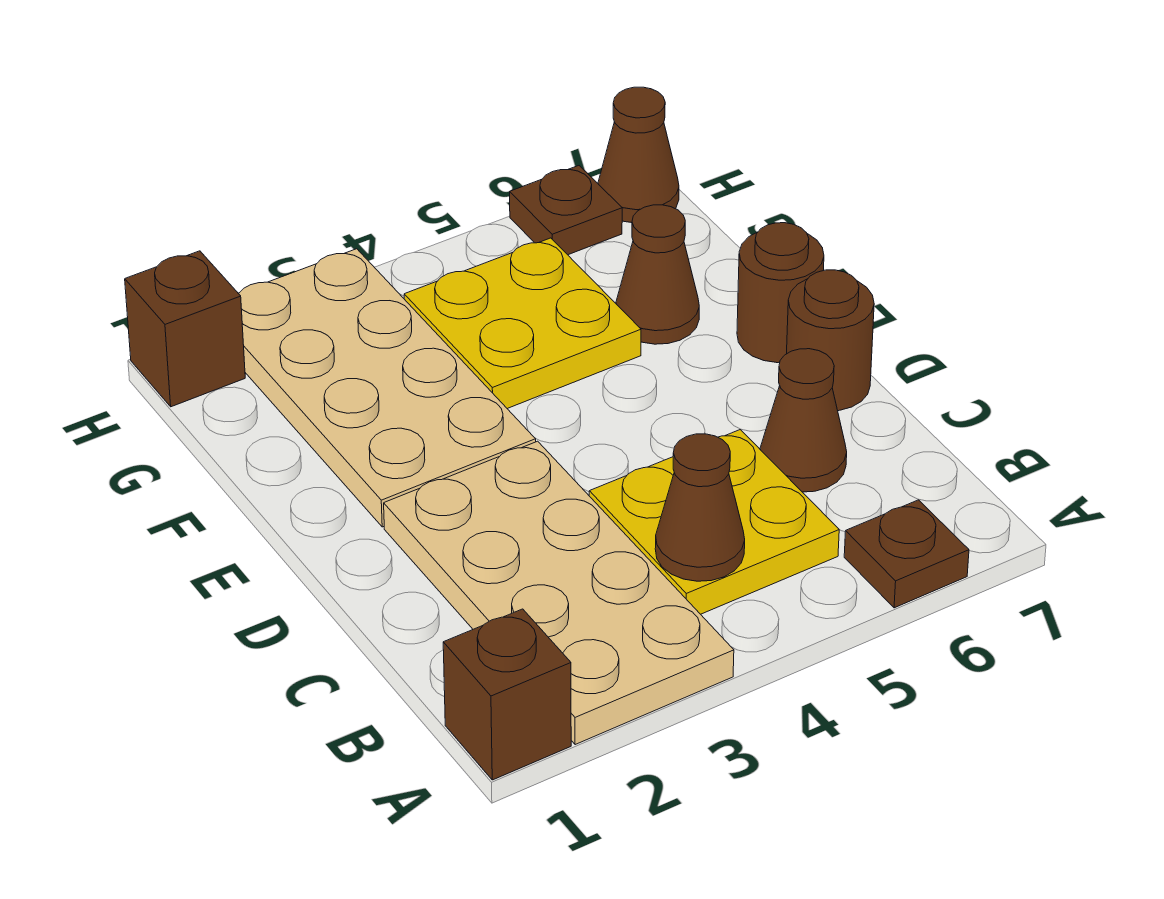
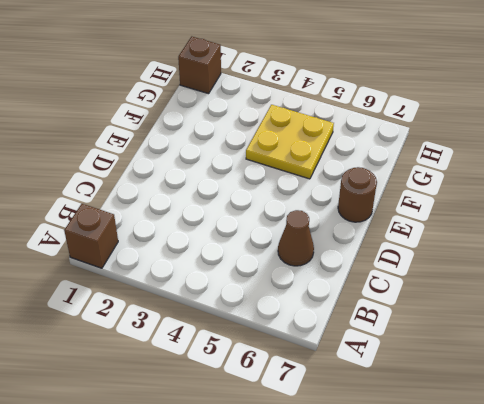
none -> tan plate A2:D3 level 1
none -> brown plate A6 level 1
none -> yellow plate B4:C5 level 1

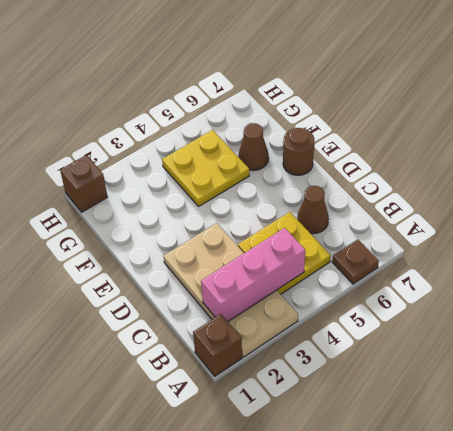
pink brick B2:B4 level 2 -> brown cone B4 level 2
none -> brown round brick D7 level 1
none -> tan plate E2:H3 level 1
none -> brown plate H6 level 1

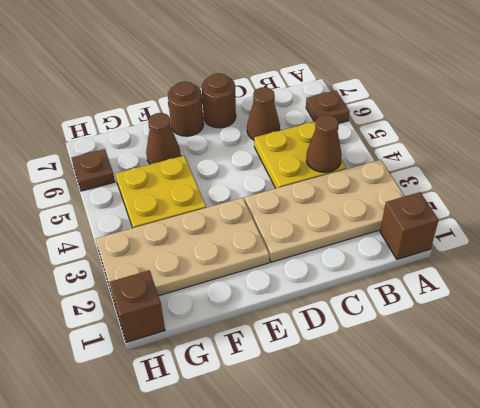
none -> brown cone H7 level 1

